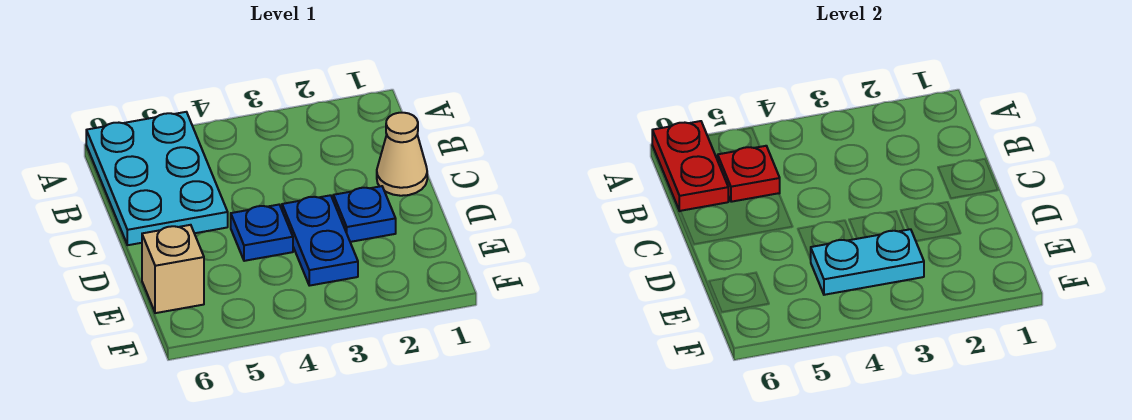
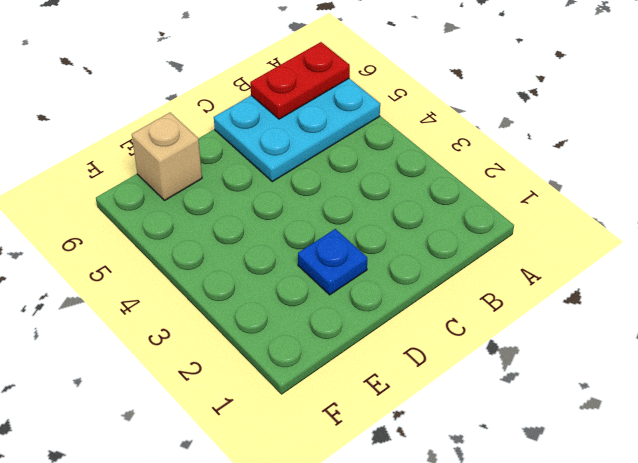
none -> tan cone C1 level 1
none -> blue plate D3:E3 level 1

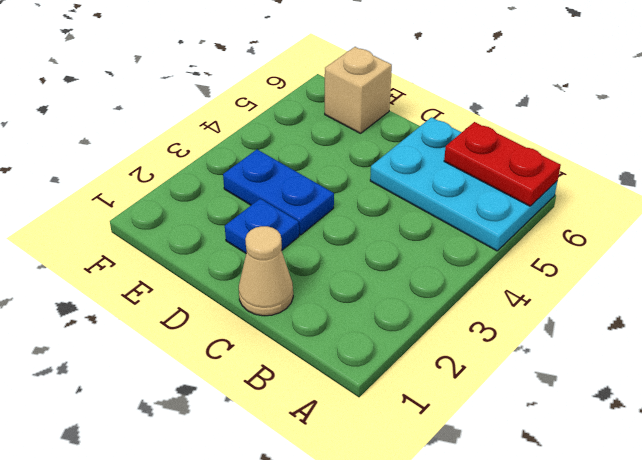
none -> blue plate D4 level 1
none -> red plate B5 level 2

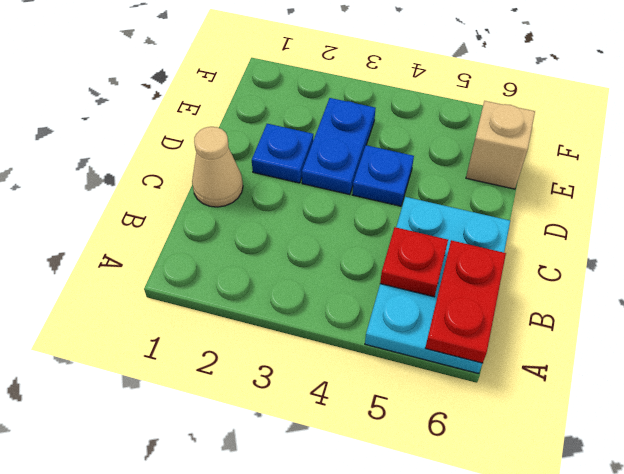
none -> cyan plate E3:E4 level 2

